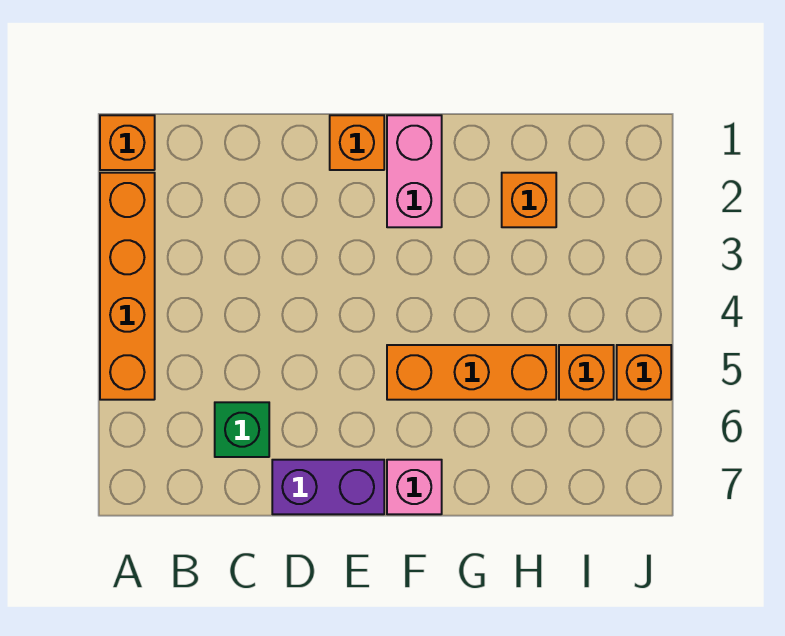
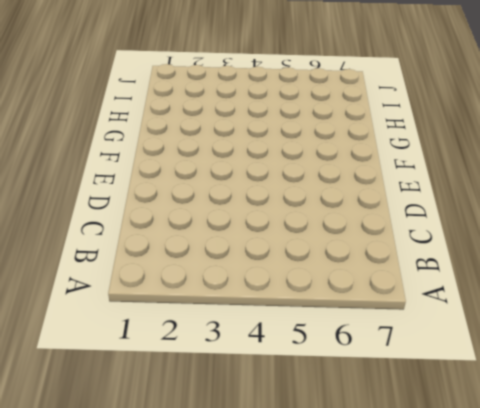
none -> orange brick A1 level 1
none -> orange brick A2:A5 level 1

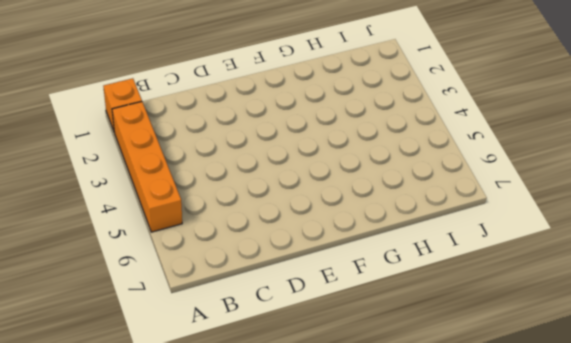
none -> green brick C6 level 1
none -> purple brick D7:E7 level 1

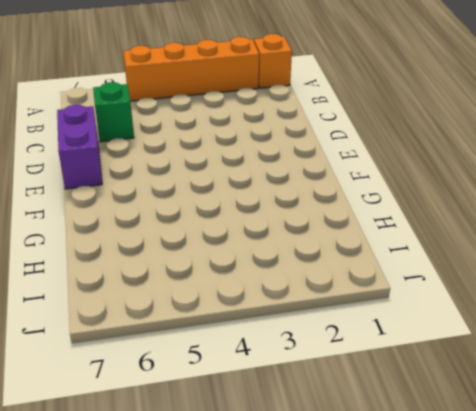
none -> orange brick E1 level 1
none -> pink brick F1:F2 level 1

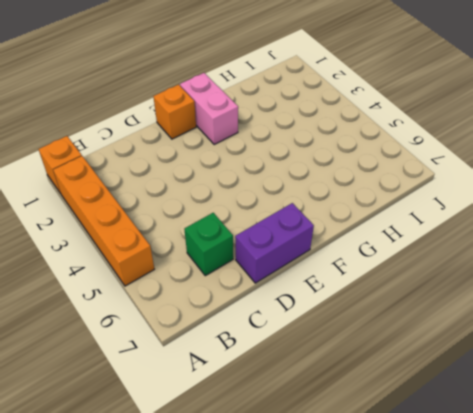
none -> orange brick F5:H5 level 1
none -> pink brick F7 level 1

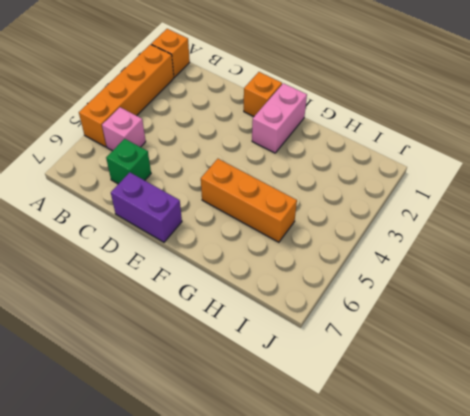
pink brick B5 level 1 -> pink brick F7 level 1
none -> orange brick H2 level 1
none -> orange brick I5 level 1

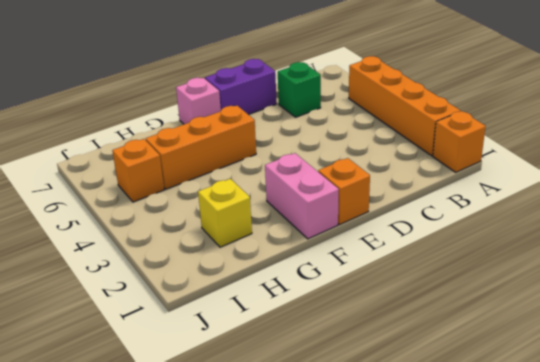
yellow brick H2 level 1 -> orange brick H2 level 1
none -> orange brick J5 level 1

